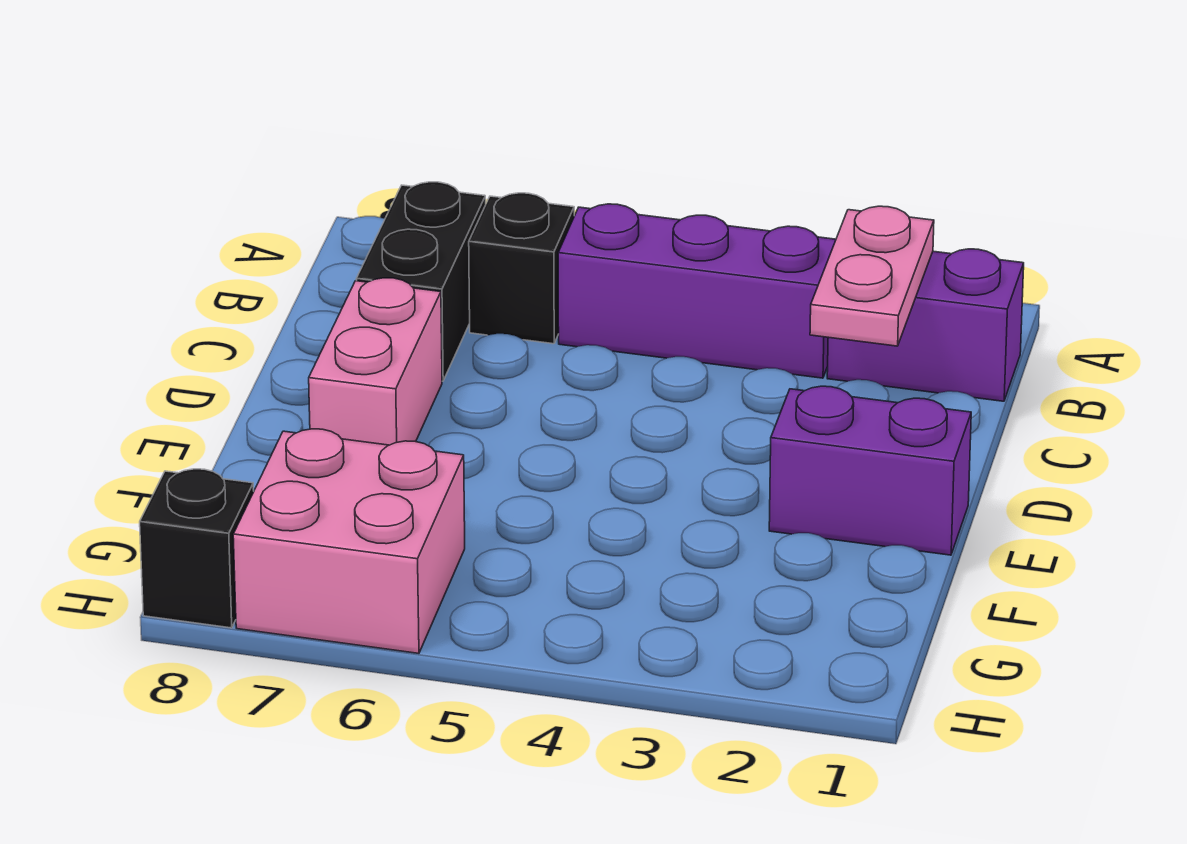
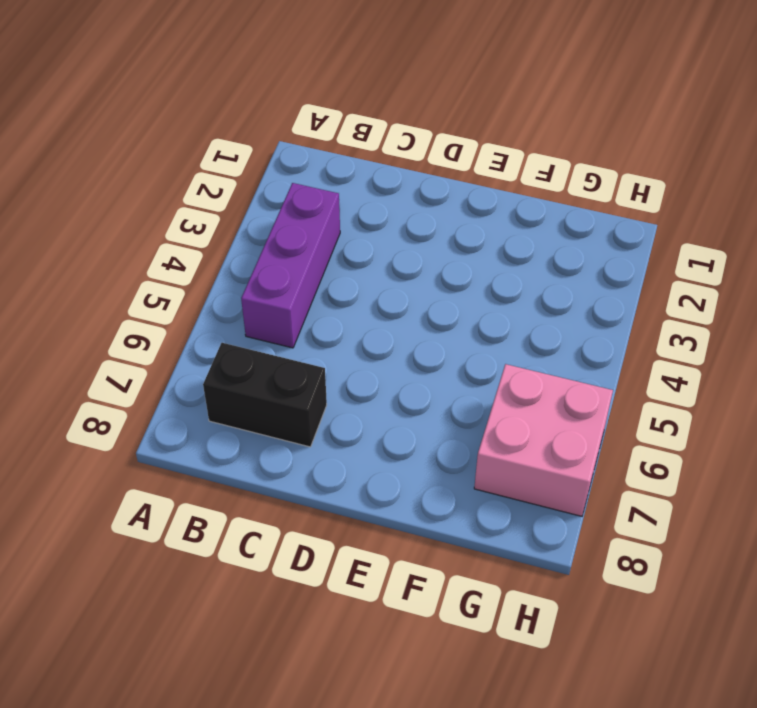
none -> purple brick B1:B2 level 1
none -> black brick B6 level 1

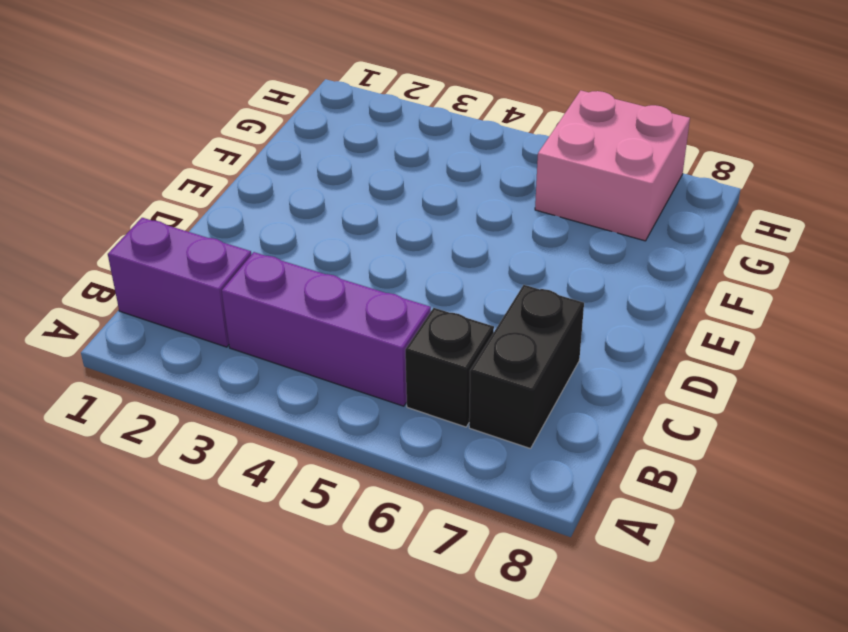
none -> pink brick D7:E7 level 1
none -> purple brick E1:E2 level 1

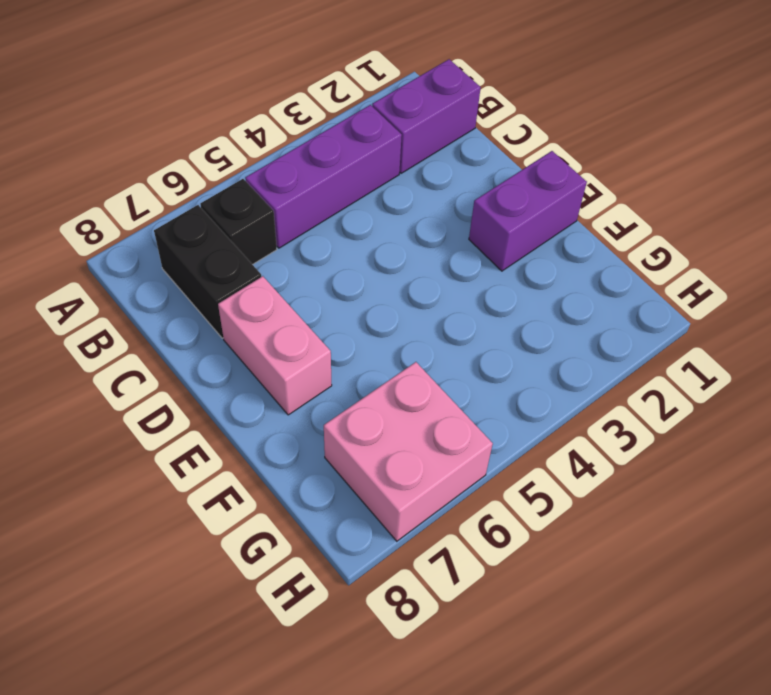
none -> black brick H8 level 1
none -> pink plate B2:C2 level 2

